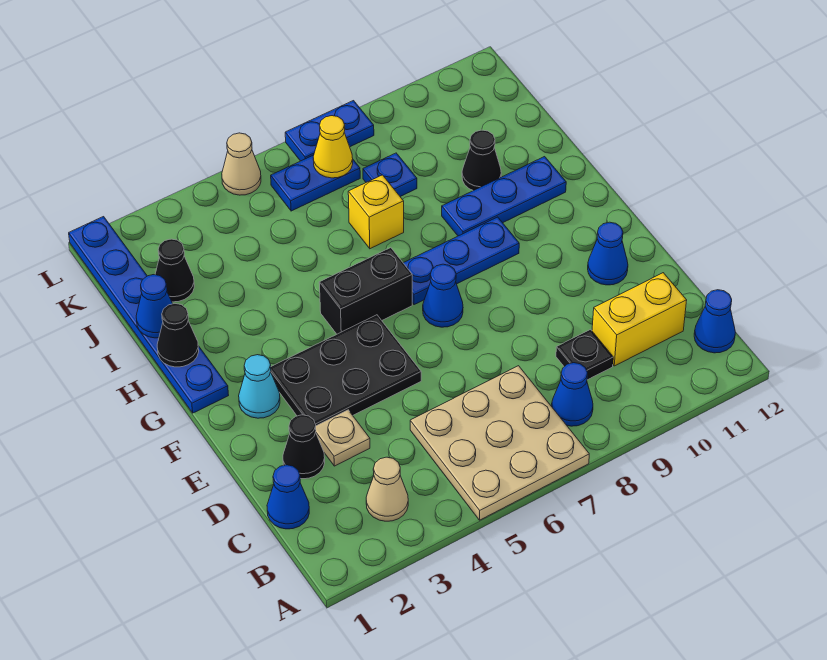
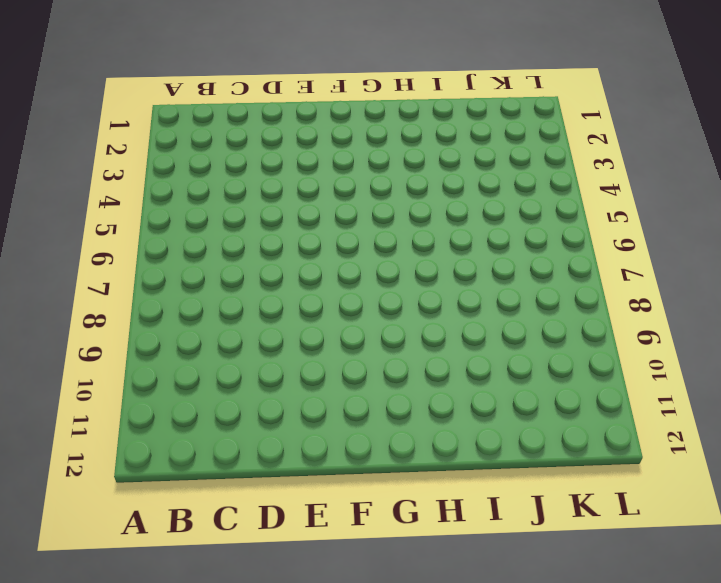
none -> tan plate A5:C7 level 1
none -> tan cone B3 level 1
none -> blue cone B8 level 1

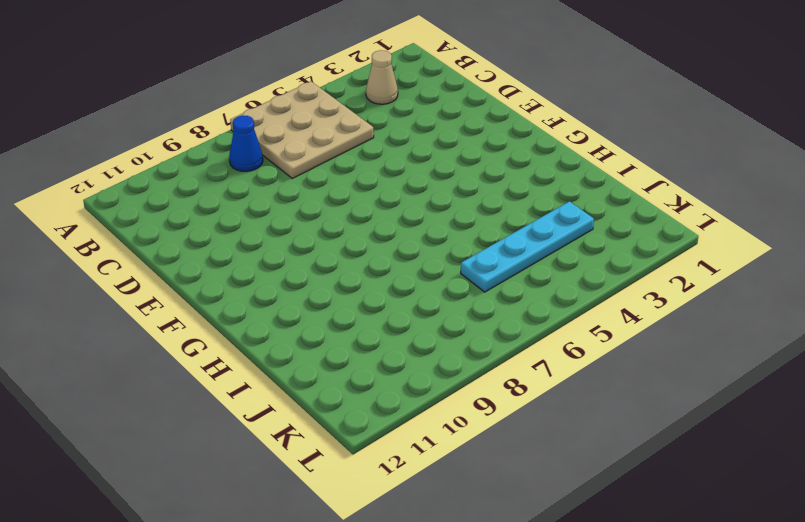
cyan plate J3:J6 level 1 -> none
none -> blue cone B12 level 1
none -> blue cone C1 level 1
none -> black plate C9 level 1

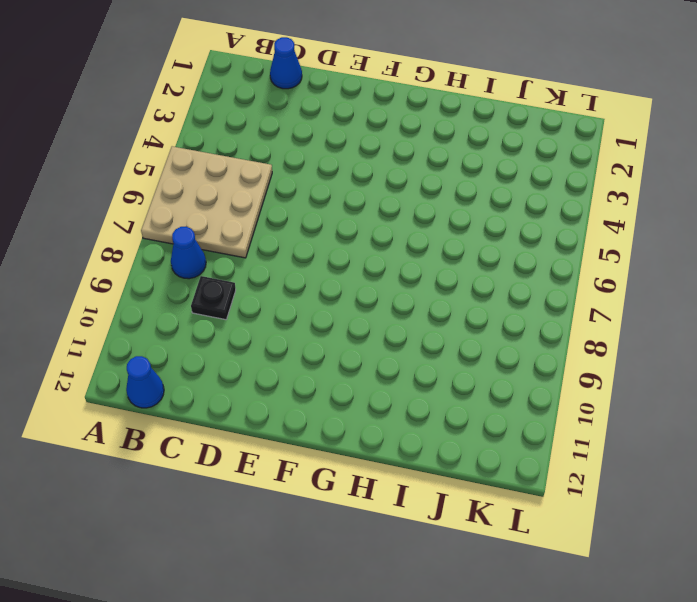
none -> tan cone B3 level 1
none -> yellow brick C10:C11 level 1
none -> black cone D2 level 1

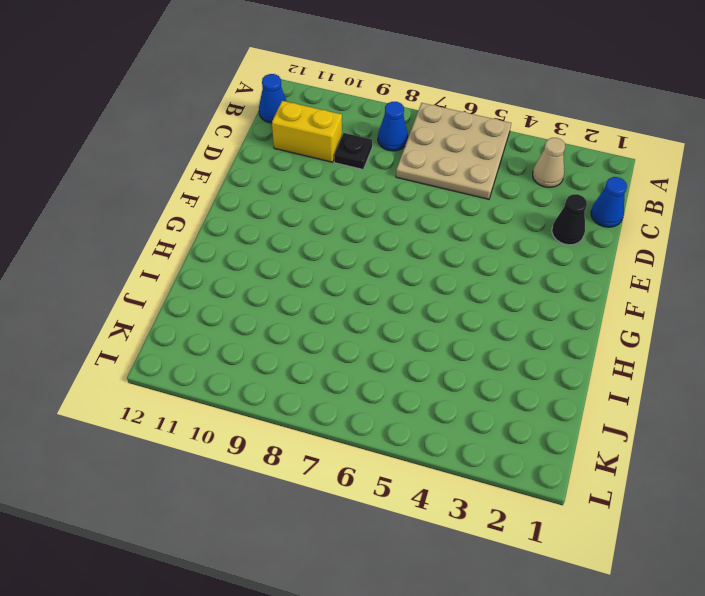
none -> tan plate D3 level 1
none -> black plate E3:F5 level 1
none -> blue cone E11 level 1

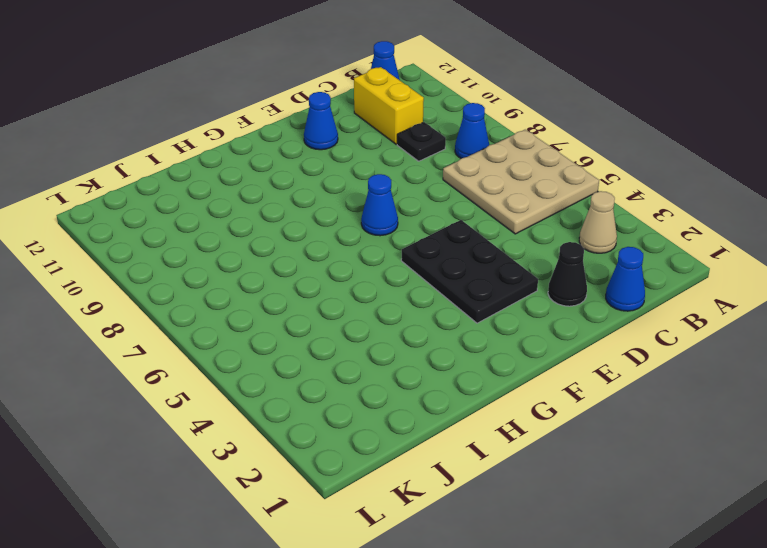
none -> tan plate D3 level 1
none -> cyan cone F2 level 1
none -> blue plate G1:L1 level 1

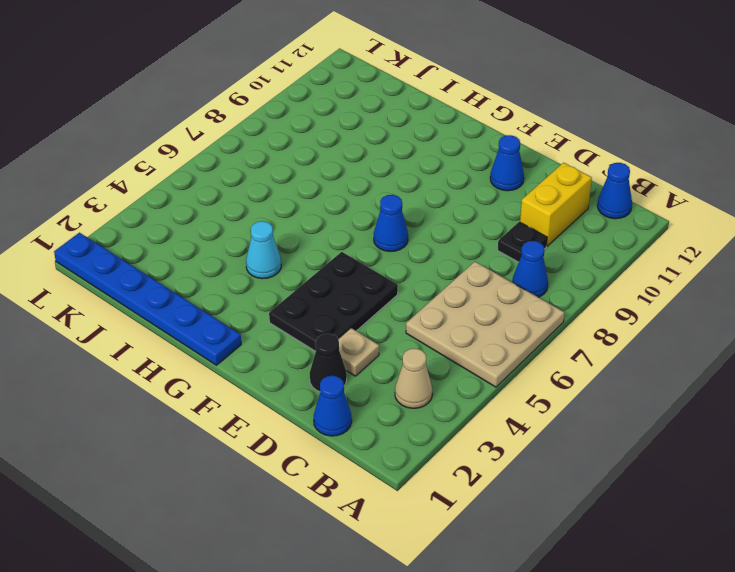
cyan cone H4 level 1 -> cyan cone F2 level 1
none -> black brick G5:G6 level 1
none -> blue plate G7:G9 level 1
none -> blue plate H9:H11 level 1

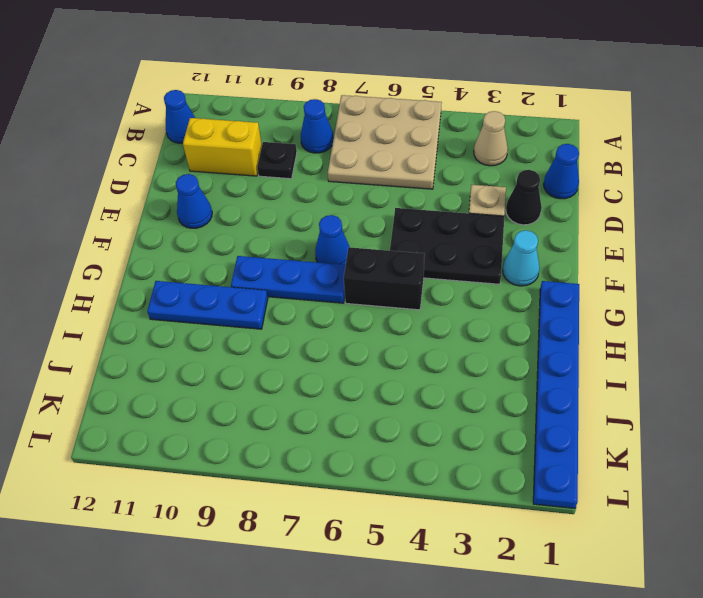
none -> yellow brick I7 level 1
none -> black cone I10 level 1
none -> black cone J2 level 1

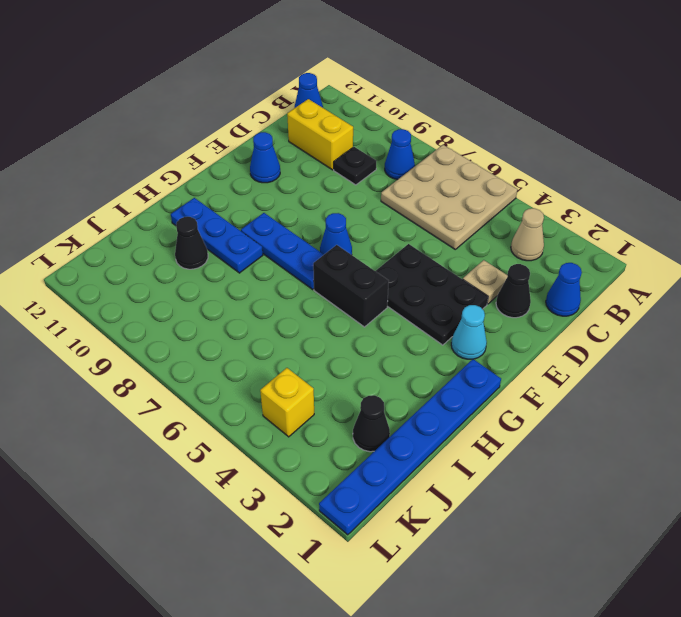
yellow brick K4 level 1 -> yellow brick I7 level 1
none -> blue plate J8 level 1
none -> blue plate K6:K7 level 1
none -> tan cone L5 level 1

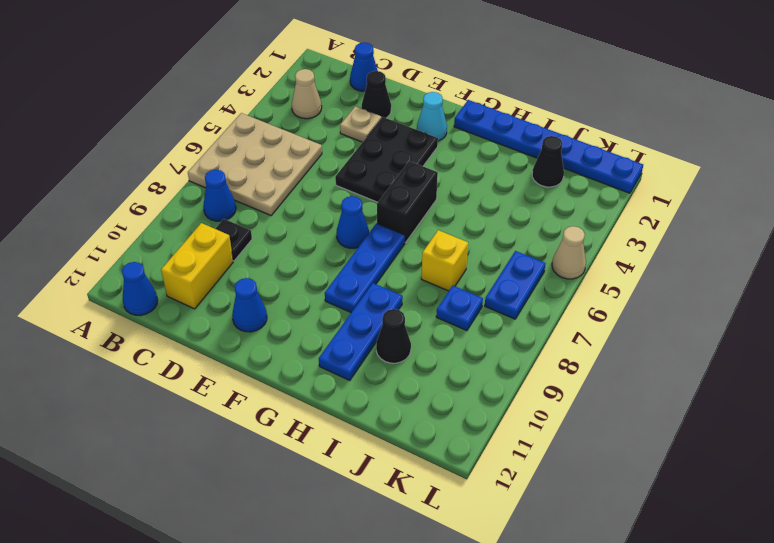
none -> blue plate L7:L8 level 1
none -> black cone H1 level 2
none -> blue cone I1 level 2

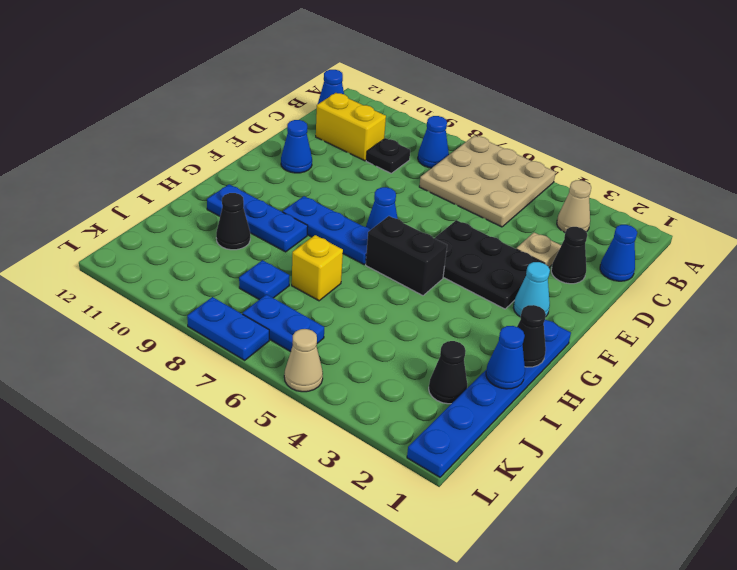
none -> yellow cone K7 level 2

